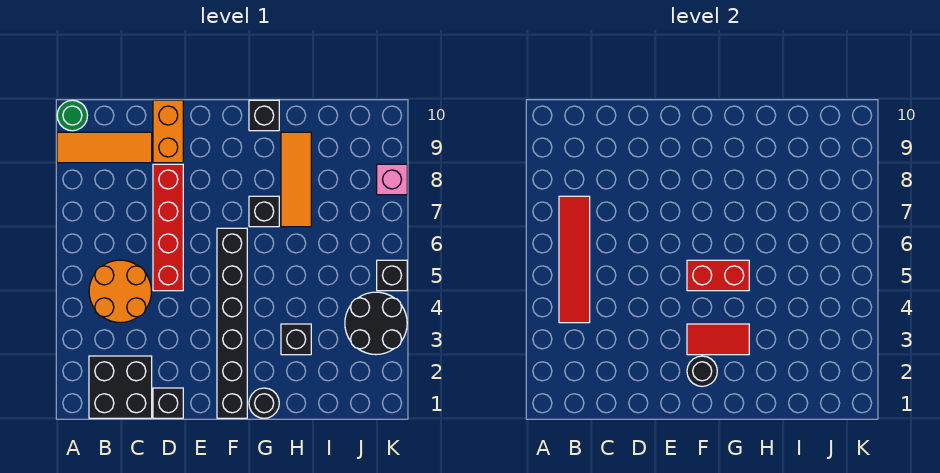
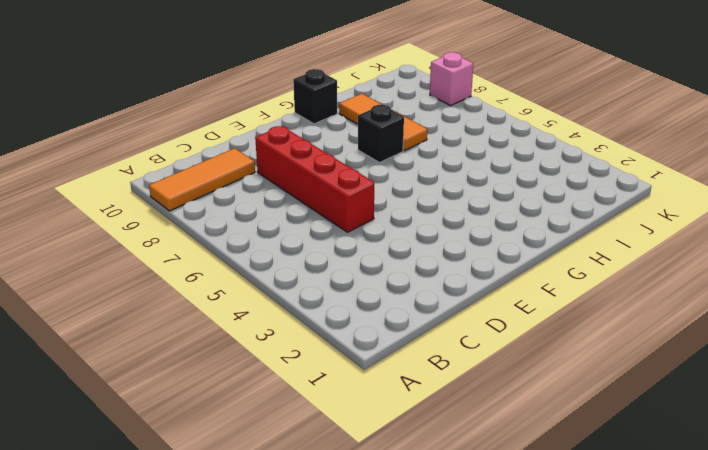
none -> green round brick A10 level 1
none -> black brick B1:C2 level 1
none -> orange round brick B4:C5 level 1

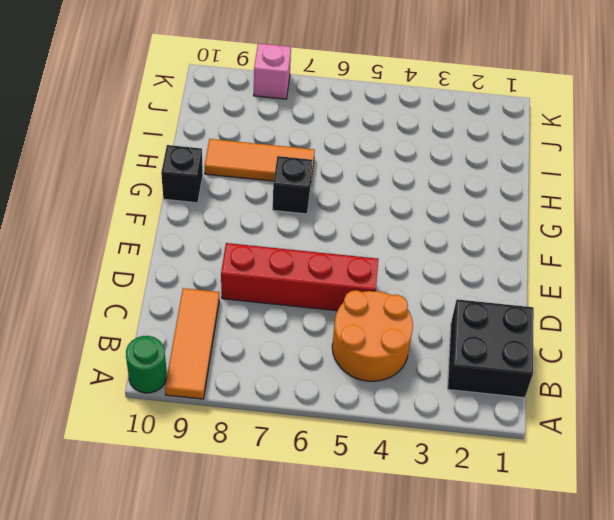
none -> black brick D1 level 1
none -> orange brick D9:D10 level 1
none -> black brick F1:F6 level 1

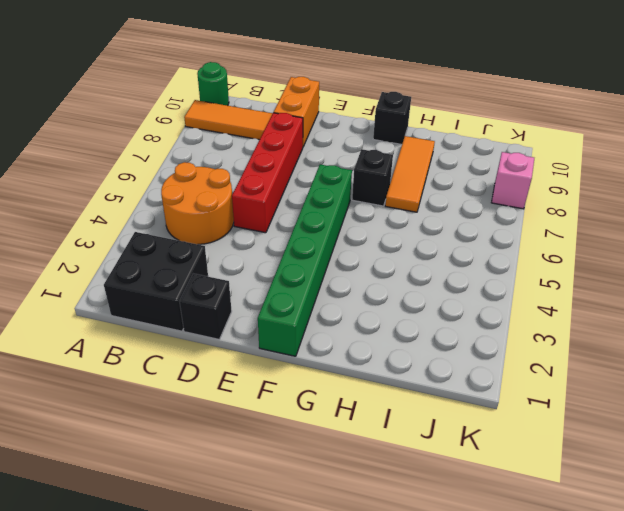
green brick F1:F6 level 1 -> black brick F1:F6 level 1
none -> black round brick G1 level 1
none -> black brick H3 level 1
none -> black round brick J3:K4 level 1

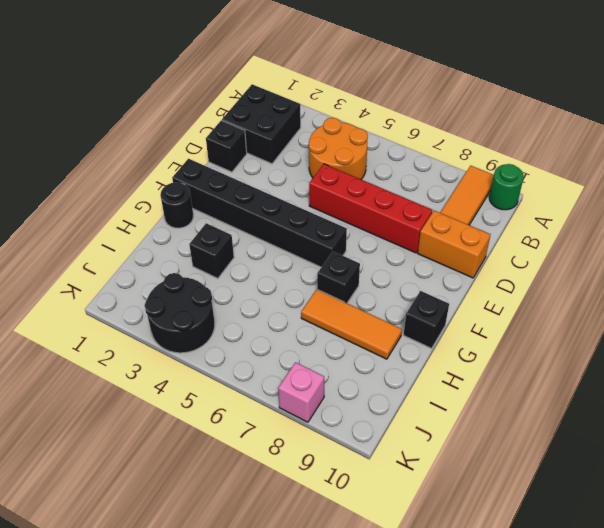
none -> black brick K5 level 1
none -> red tile B4:B7 level 2
none -> black round brick F2 level 2

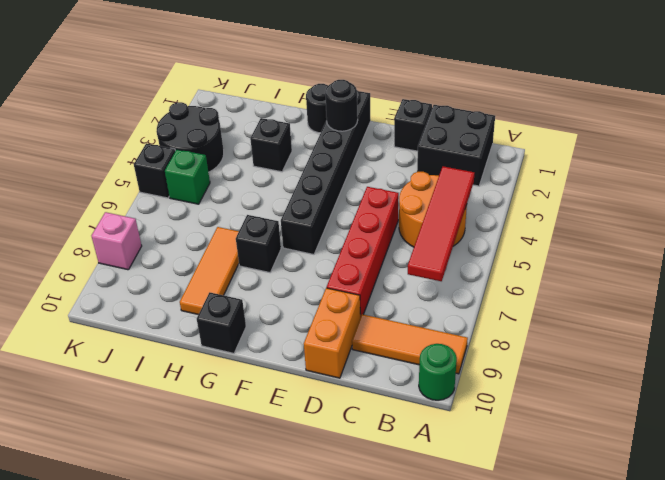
green brick J5 level 1 -> none
none -> red tile F3:G3 level 2
none -> red brick F5:G5 level 2

